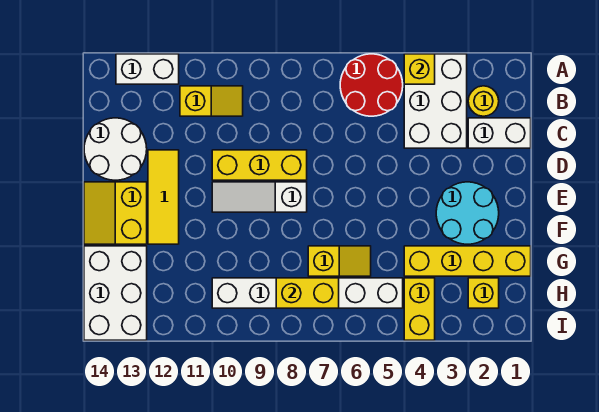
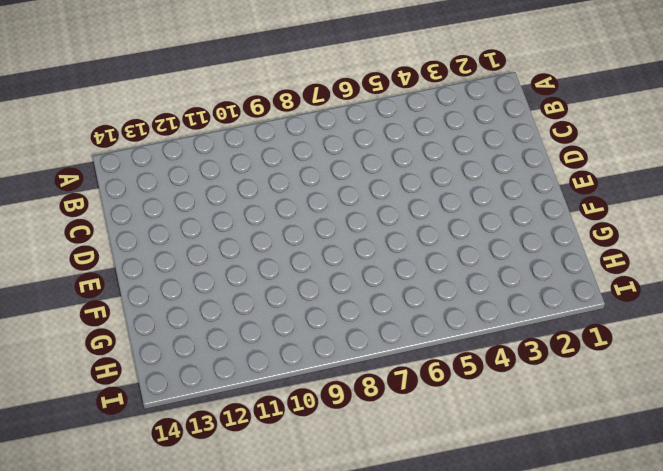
none -> white brick A3:C4 level 1
none -> red round brick A5:B6 level 1
none -> white brick A12:A13 level 1

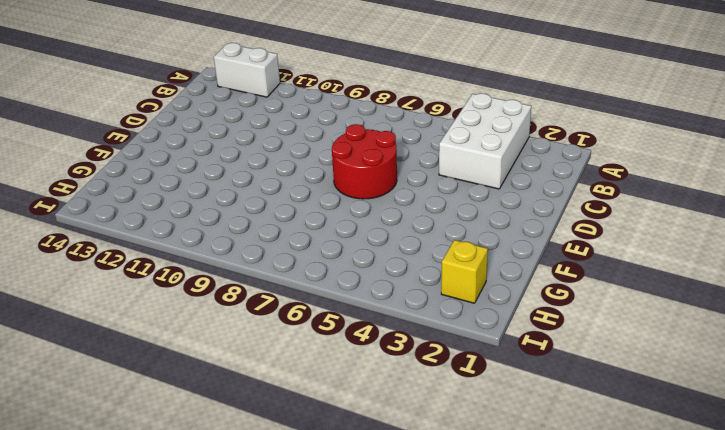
red round brick D6:E7 level 1 -> red round brick A5:B6 level 1
none -> yellow round brick B2 level 1
none -> yellow slope B10:B11 level 1 top 11
none -> white brick C1:C2 level 1

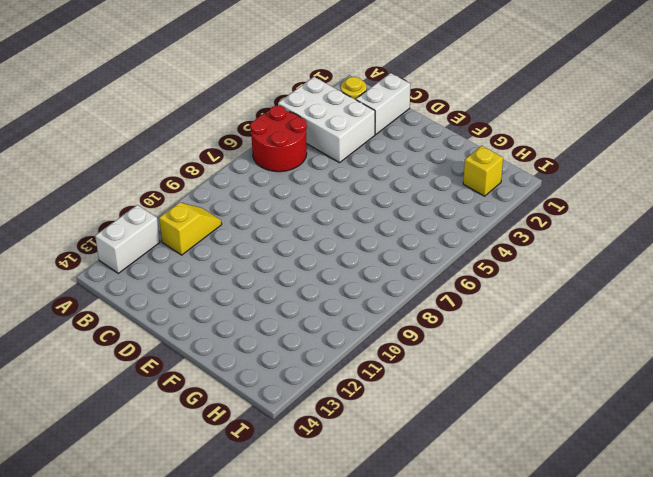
none -> white round brick C13:D14 level 1
none -> yellow brick D8:D10 level 1
none -> yellow tile D12:F12 level 1

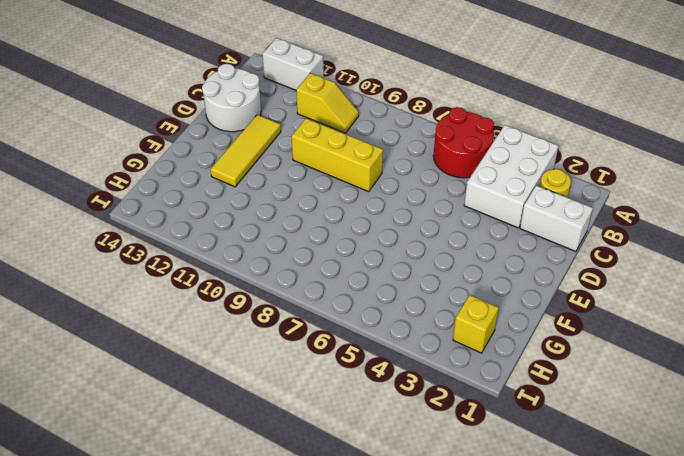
none -> cyan round brick E2:F3 level 1
none -> white slope E8:E10 level 1 top 8
none -> yellow slope E13:F14 level 1 top 13

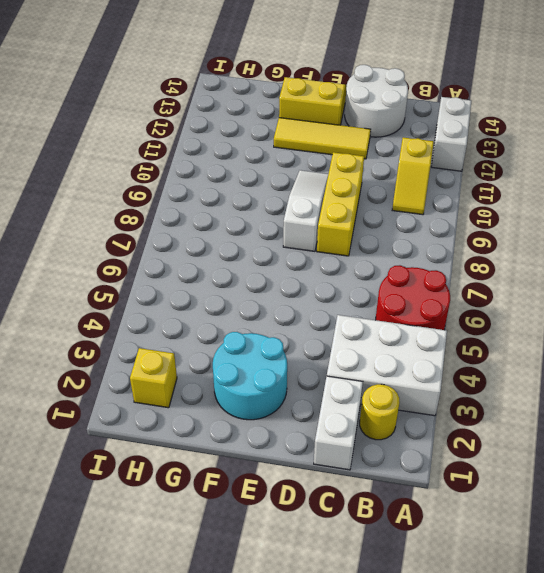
none -> yellow brick G1:G4 level 1
none -> yellow slope G6:G7 level 1 top 7
none -> white brick G13:I14 level 1

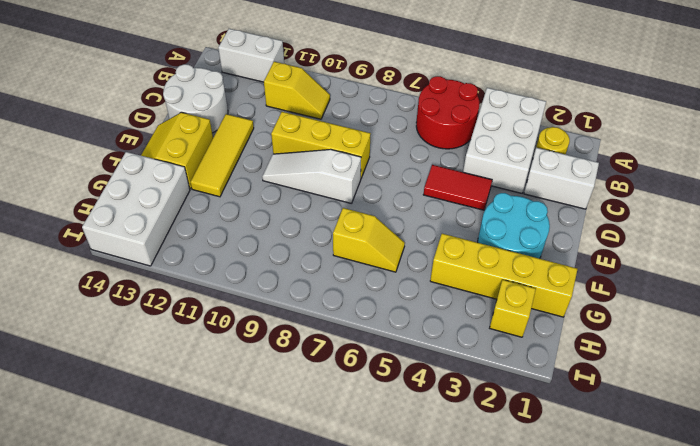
red tile D4:D5 level 1 -> none
none -> yellow brick H4:I4 level 1
none -> white brick H5:H10 level 1
none -> yellow brick A4 level 2

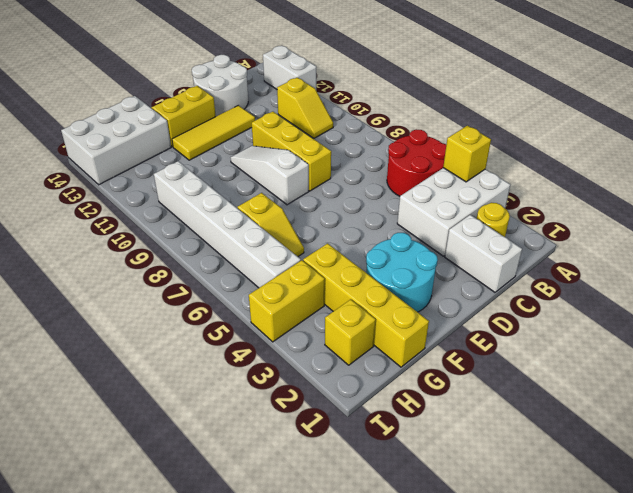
none -> yellow brick H7:H8 level 2

